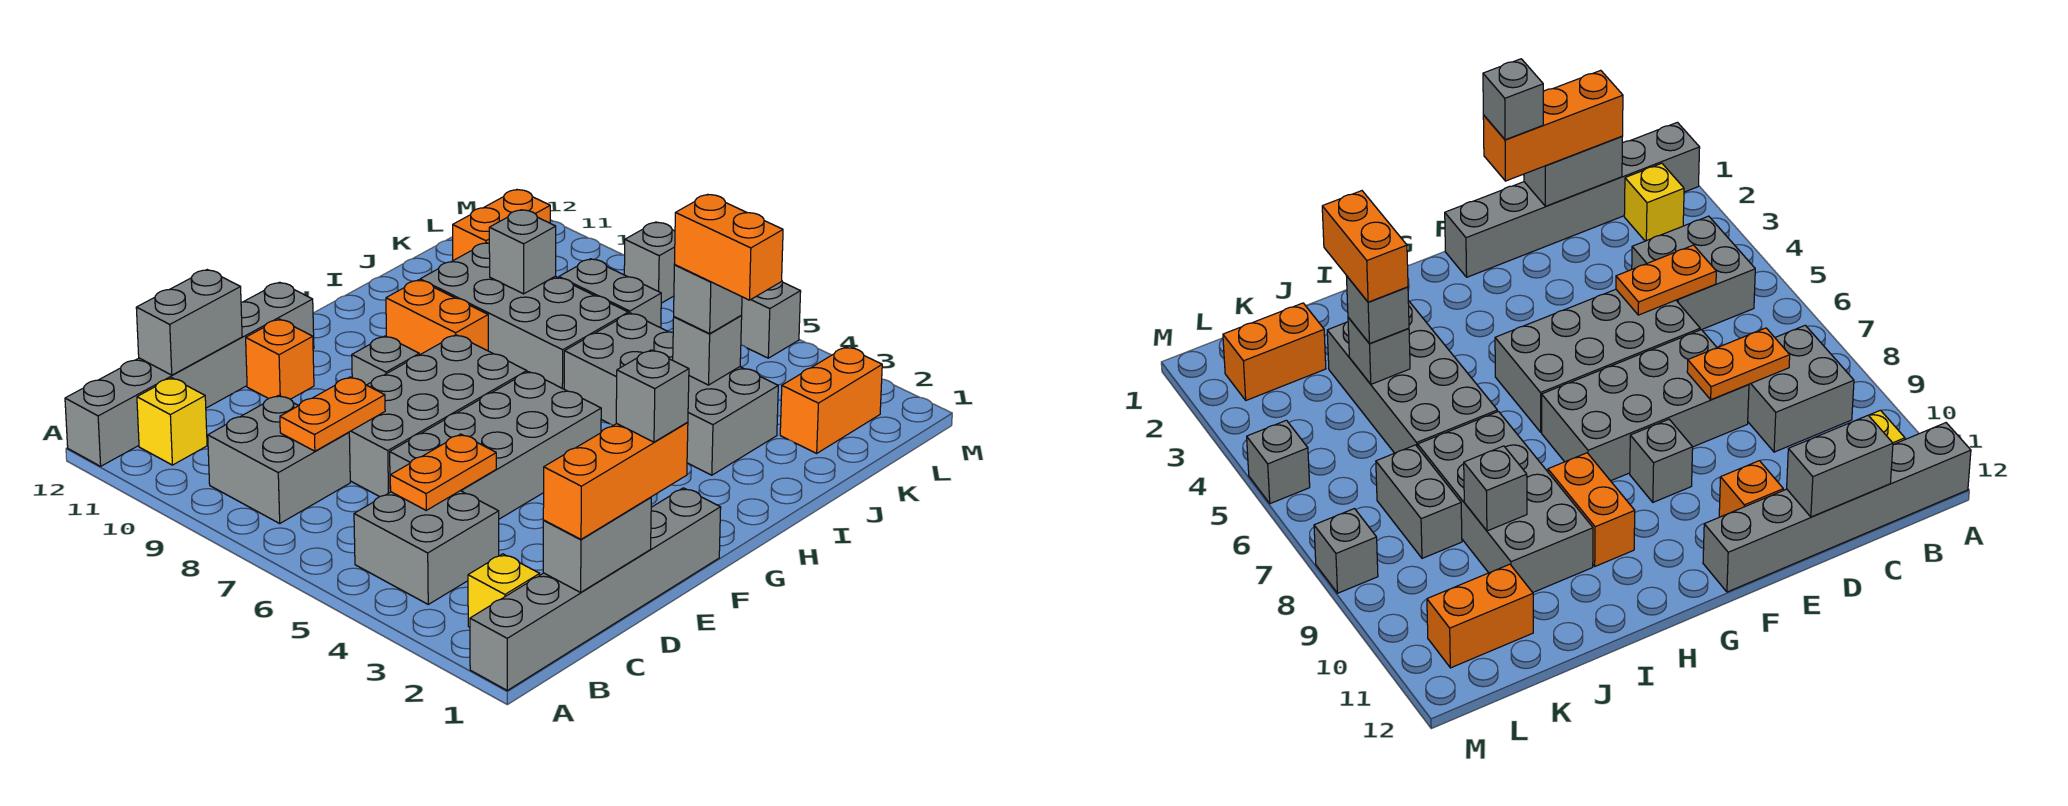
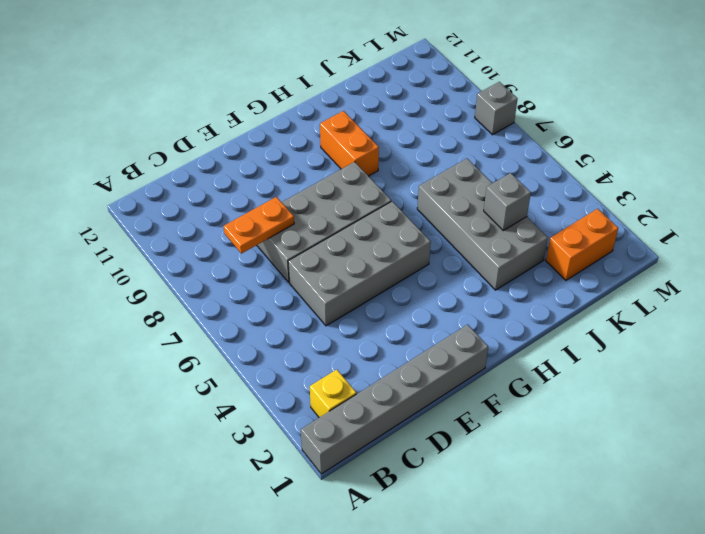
none -> grey brick A12:F12 level 1
none -> grey brick B4:C5 level 1
none -> grey brick B8:C9 level 1

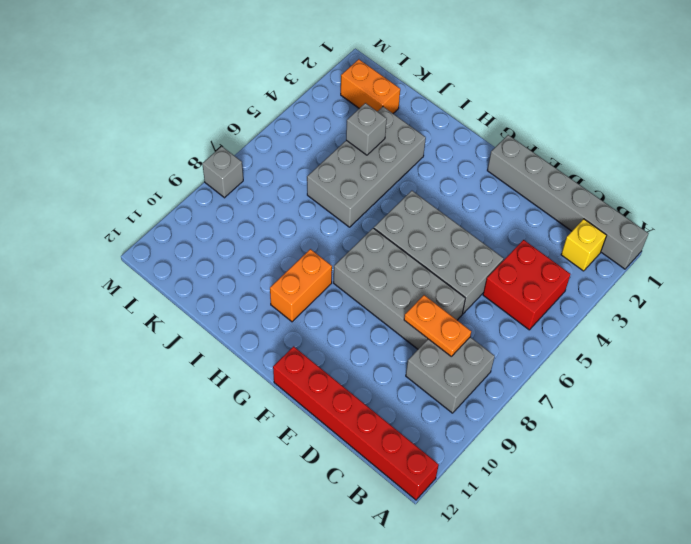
red brick A12:F12 level 1 -> grey brick A12:F12 level 1
red brick B4:C5 level 1 -> grey brick B4:C5 level 1
none -> yellow brick B11 level 1
none -> orange brick E11 level 1
none -> grey brick F9 level 1

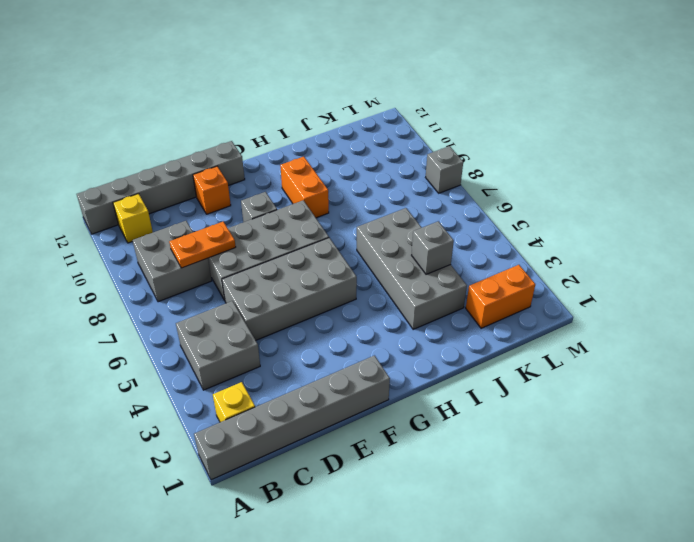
none -> grey brick I7:J10 level 1
none -> grey brick K7:K8 level 1
none -> orange brick K11:L11 level 1

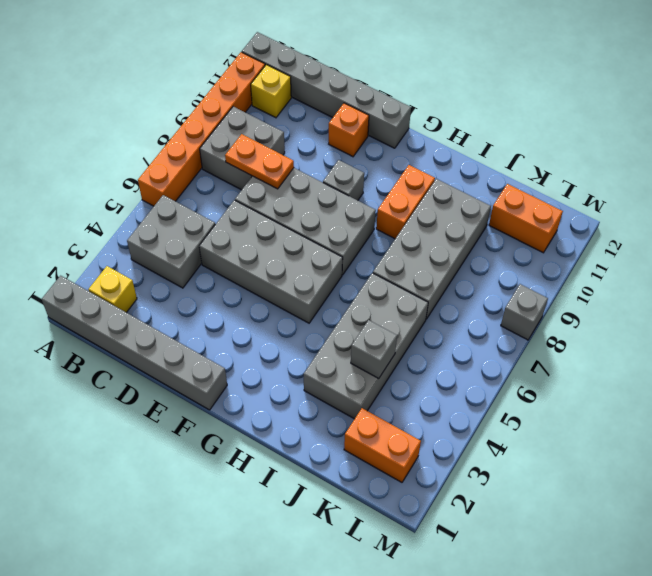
orange brick A6:A11 level 1 -> none
none -> grey brick K7:K8 level 1
none -> grey brick M5 level 1
none -> grey brick C1:D1 level 2

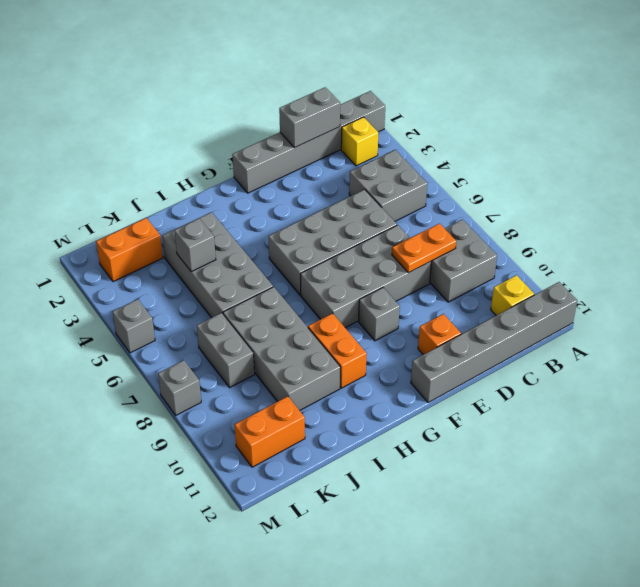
none -> orange plate C5:D5 level 2
none -> grey brick C12:D12 level 2
none -> grey brick J9 level 2

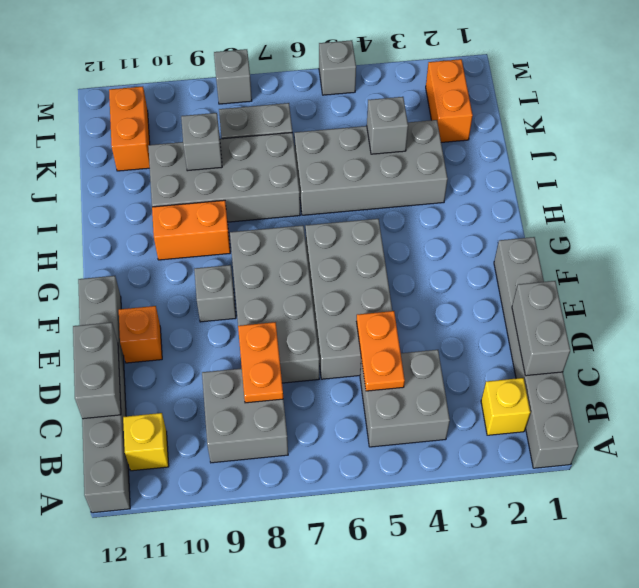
none -> orange brick C1:E1 level 3
none -> grey brick J4 level 3
none -> grey brick E1 level 4

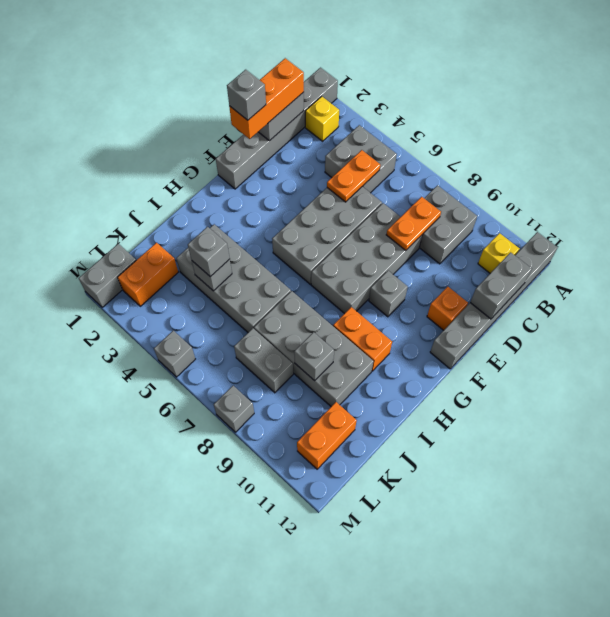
grey brick L1:M1 level 1 -> none
none -> orange brick J3:J4 level 4

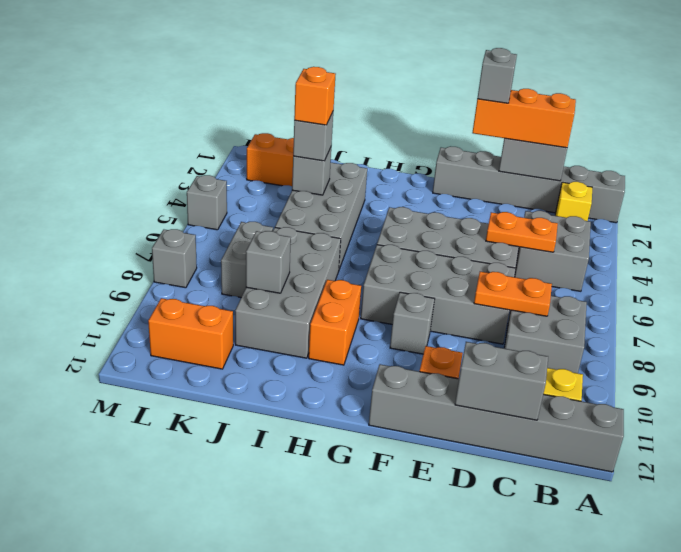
orange brick J4 level 4 -> orange brick J3:J4 level 4

